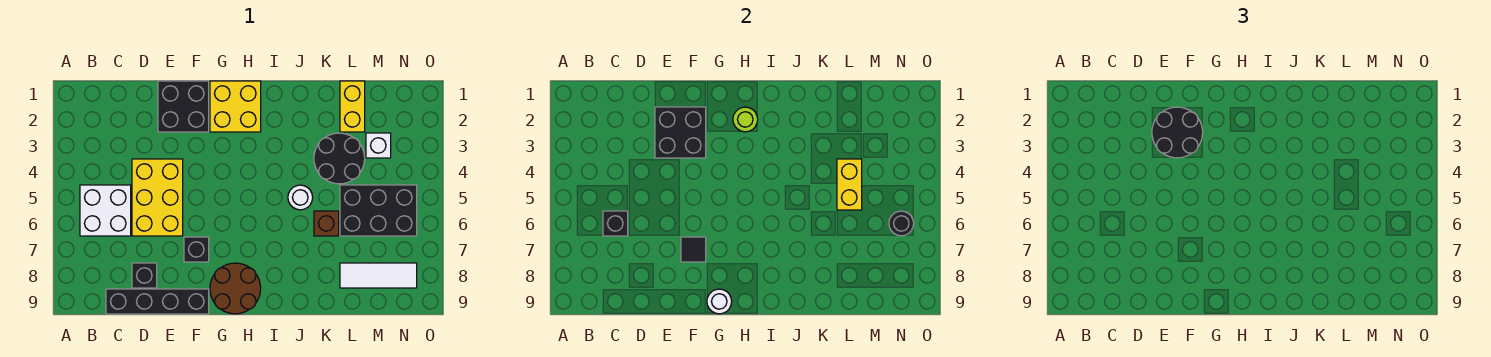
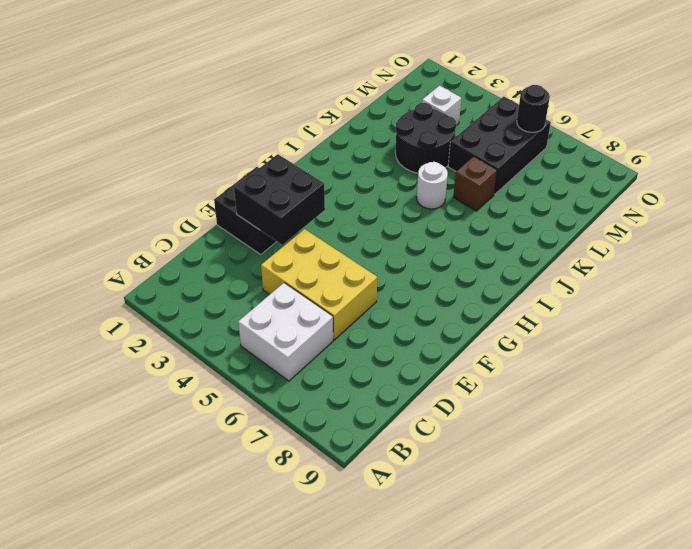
none -> black brick C9:F9 level 1
none -> black brick D8 level 1
none -> black brick F7 level 1

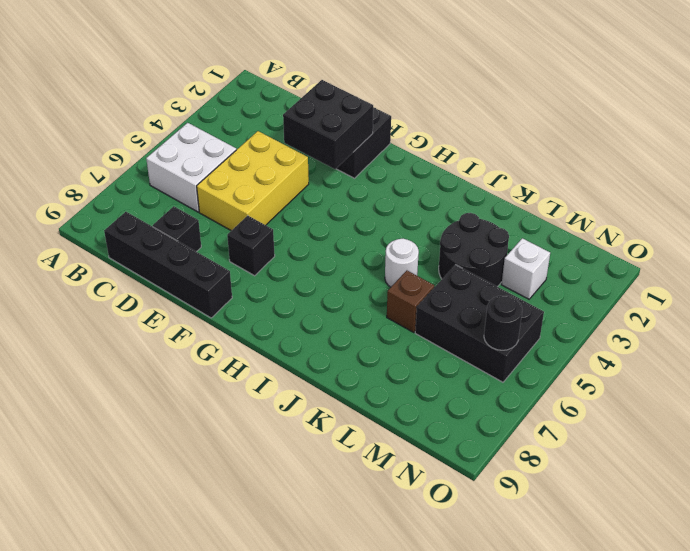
none -> yellow brick G1:H2 level 1
none -> brown round brick G8:H9 level 1
none -> yellow brick L1:L2 level 1

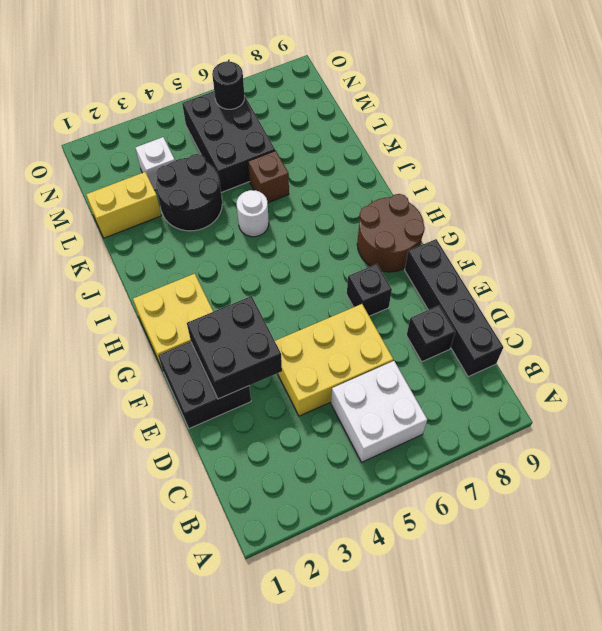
none -> white tile L8:N8 level 1
none -> black brick C6 level 2
none -> black tile F7 level 2

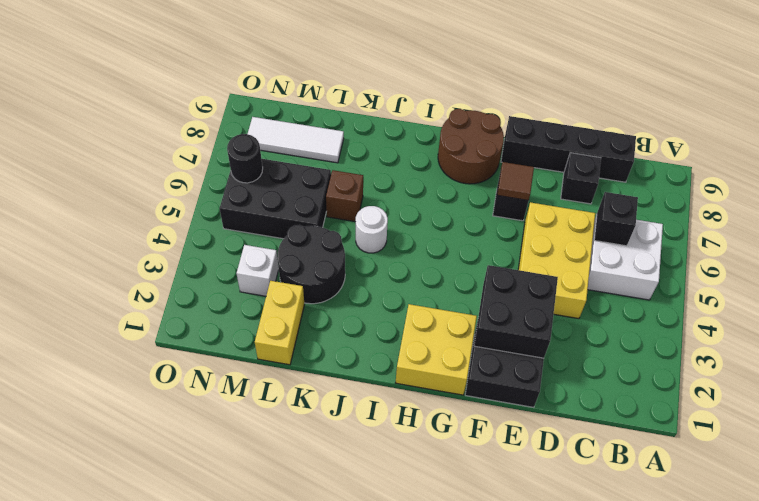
brown tile F7 level 2 -> black tile F7 level 2
none -> white round brick G9 level 2
none -> lime round brick H2 level 2
none -> yellow brick L4:L5 level 2

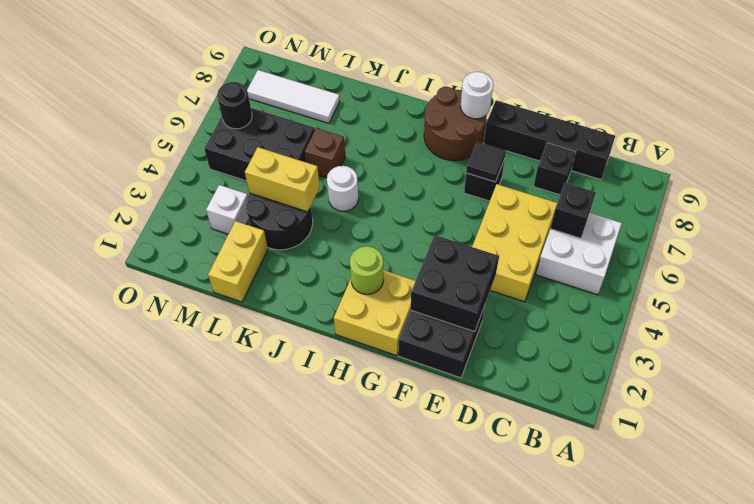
yellow brick K4:L4 level 2 -> yellow brick L4:L5 level 2
none -> black round brick E2:F3 level 3

